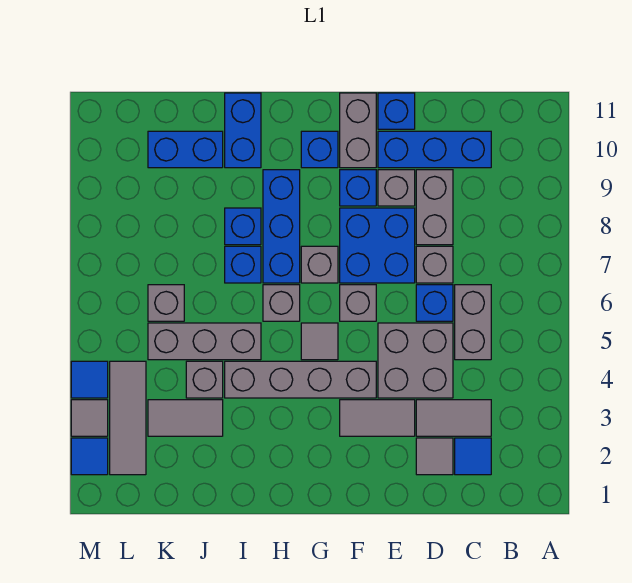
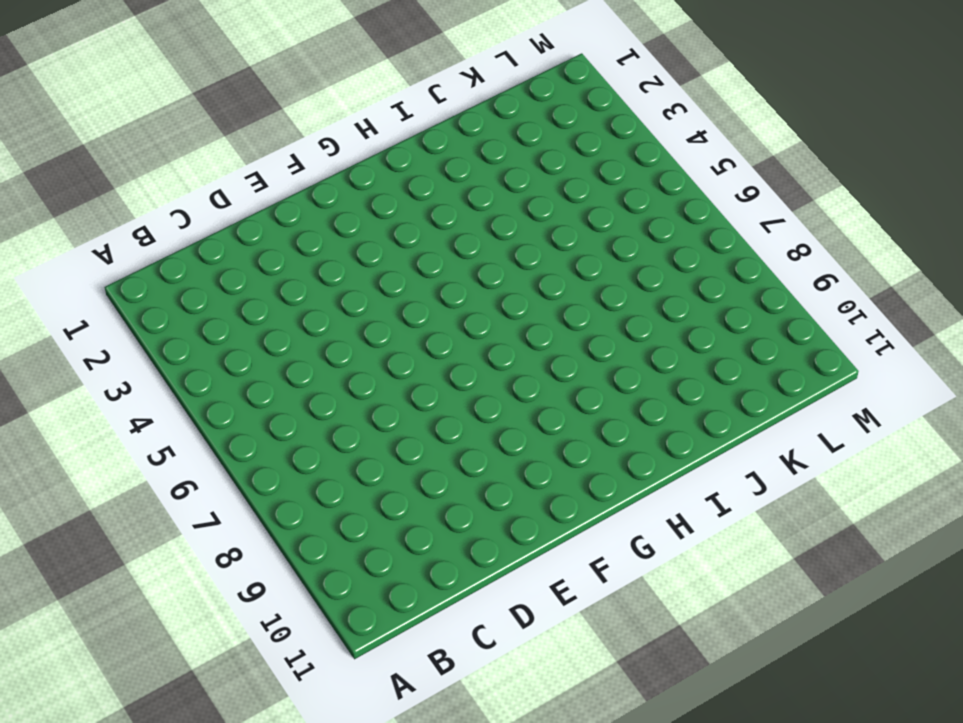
none -> blue tile C2 level 1
none -> grey tile C3:D3 level 1
none -> grey brick C5:C6 level 1
none -> blue brick C10:E10 level 1

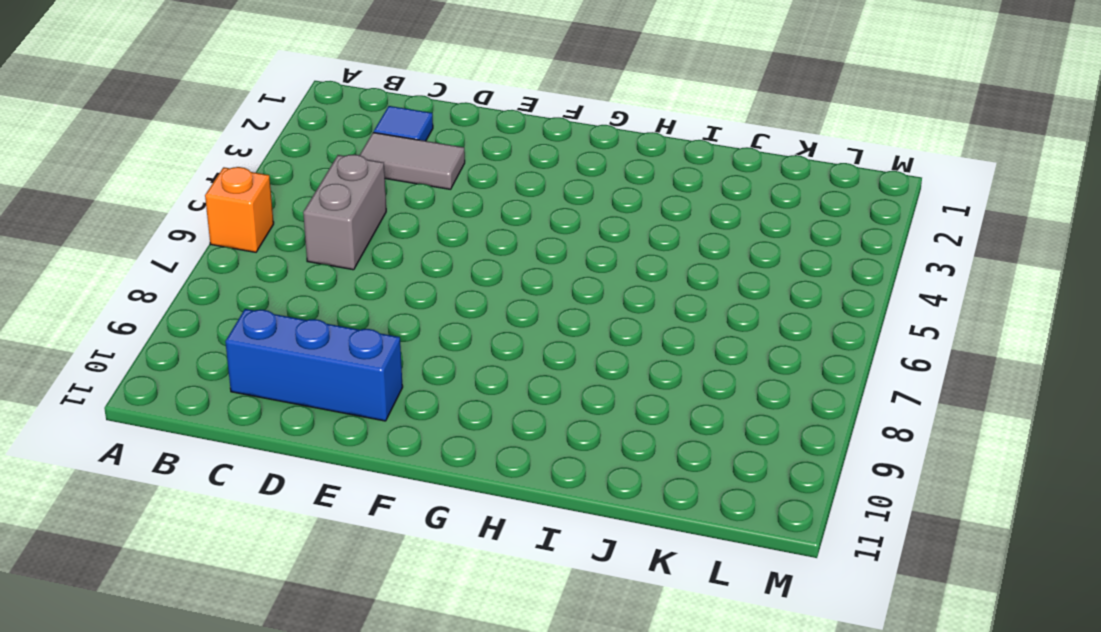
orange brick A6 level 1 -> none
none -> grey tile D2 level 1
none -> grey brick D4:E5 level 1
none -> blue brick D6 level 1
none -> grey brick D7 level 1

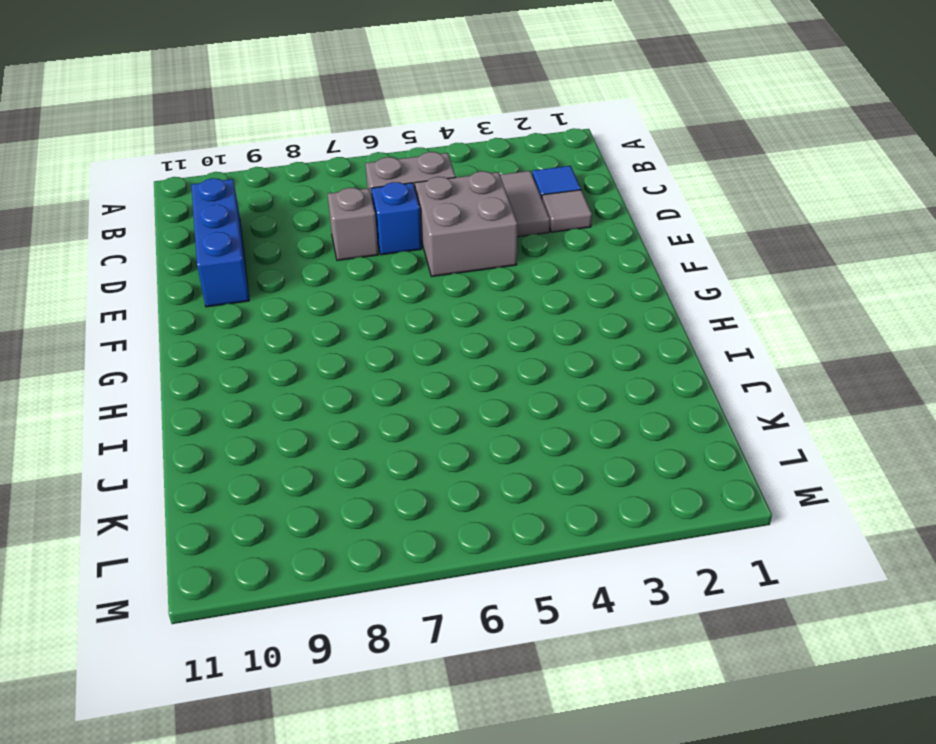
none -> grey brick D8:D9 level 1
none -> grey tile E3:F3 level 1
none -> blue brick E7:F8 level 1
none -> grey brick E9 level 1

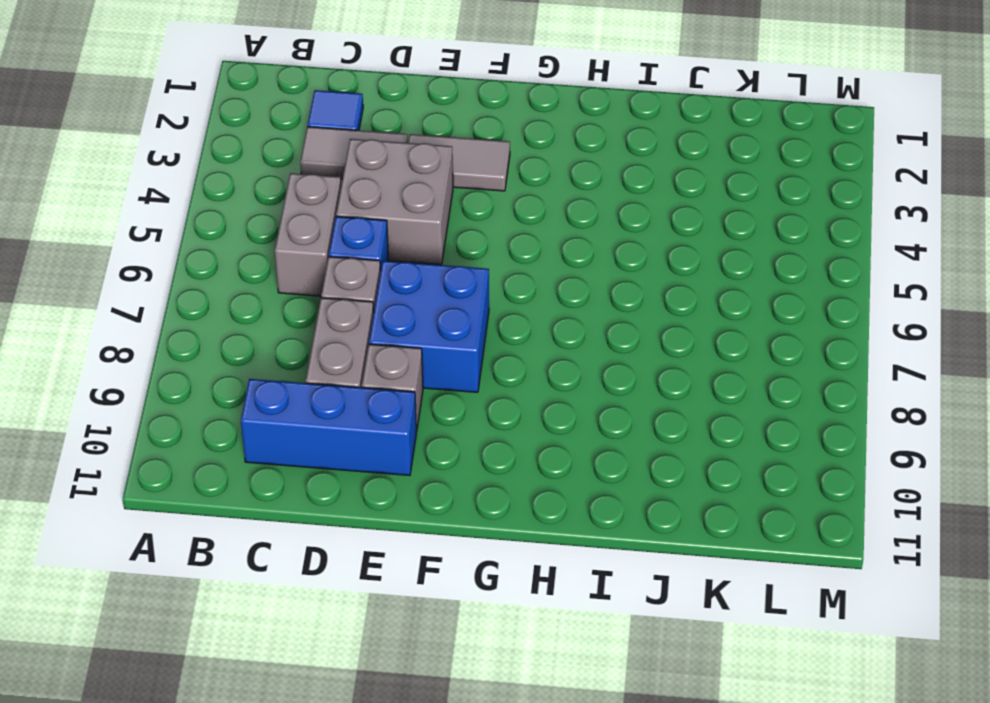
none -> grey tile D2 level 1
none -> blue brick E11 level 1
none -> grey brick F4:I4 level 1
none -> grey brick F6 level 1

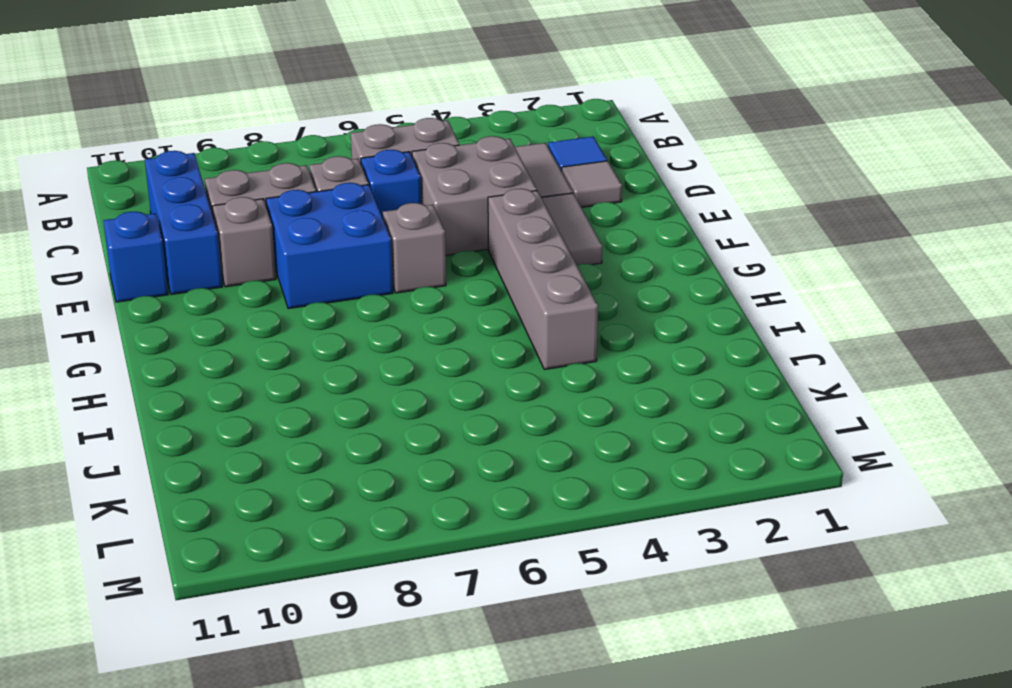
none -> blue brick F9 level 1
none -> grey brick F10:F11 level 1
none -> grey tile G5 level 1
none -> grey brick G7 level 1

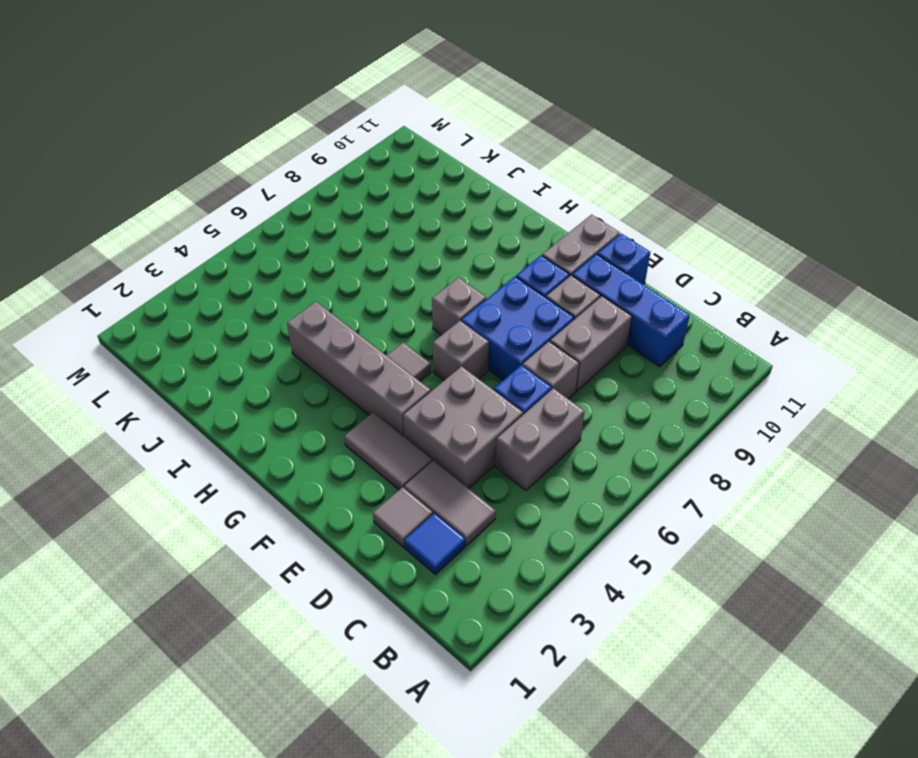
none -> blue brick G10 level 1
none -> grey brick H6 level 1
none -> blue brick H7:H9 level 1
none -> grey brick I5:K5 level 1

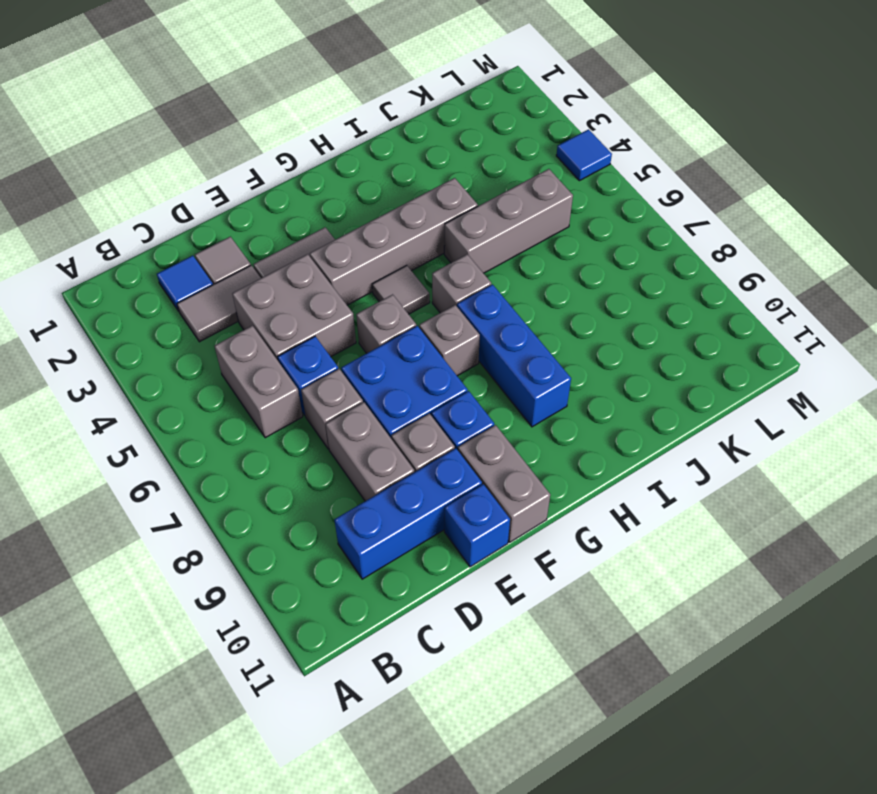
none -> blue brick G10 level 1
none -> blue brick I7 level 1
none -> blue brick I8 level 1
none -> blue brick I10:I11 level 1

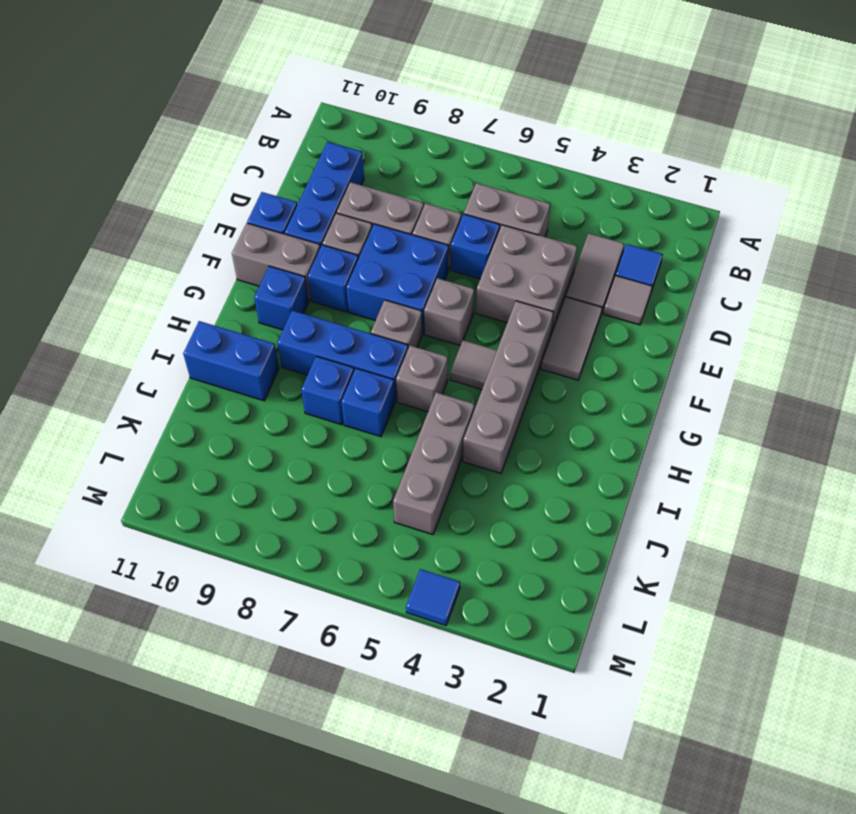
none -> grey tile J3:K3 level 1
none -> grey brick J4 level 1
none -> blue brick J10:K10 level 1
none -> grey brick K6 level 1

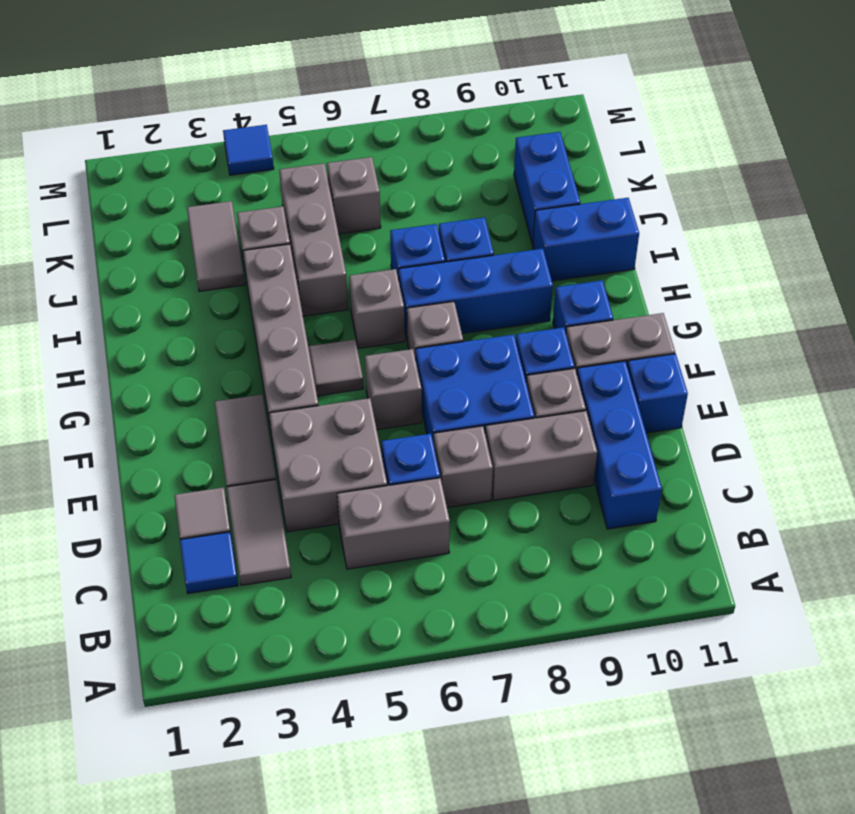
none -> grey tile L2:L4 level 1
none -> blue tile M2 level 1
none -> grey tile M3 level 1

